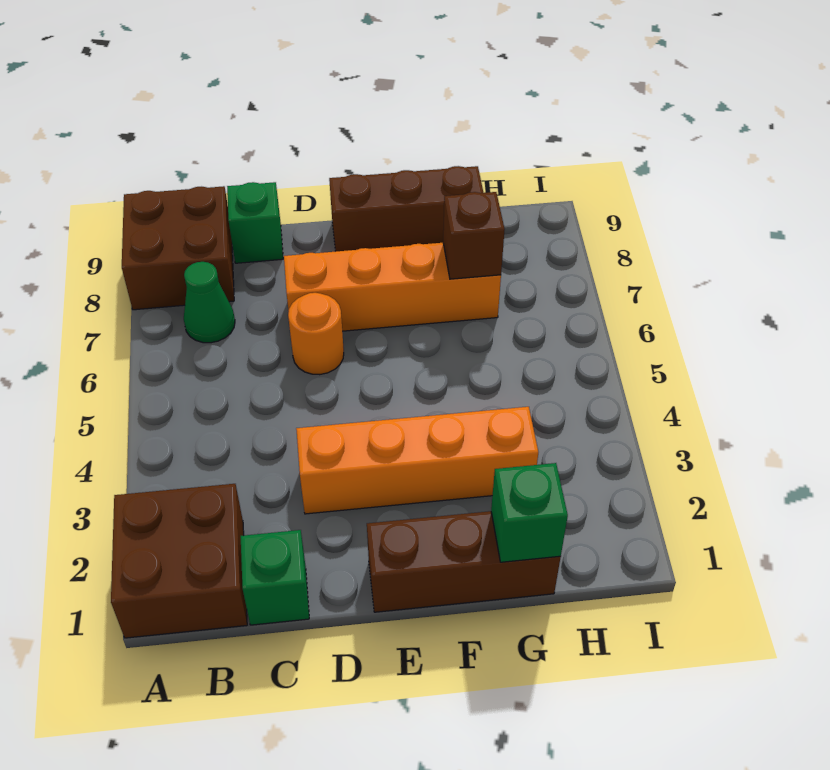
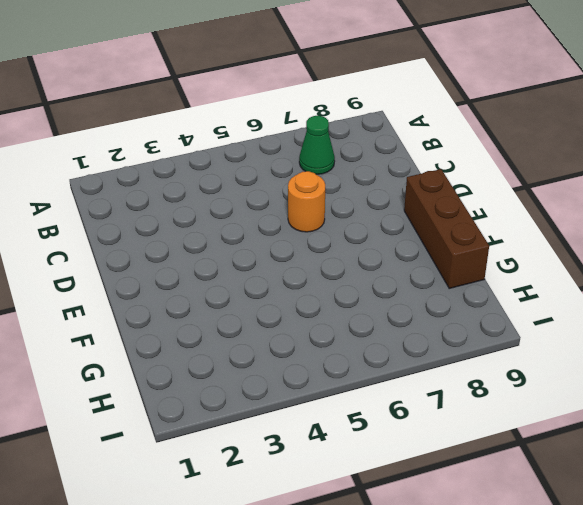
none -> brown brick A1:B2 level 1
none -> brown brick A8:B9 level 1
none -> green brick C1 level 1

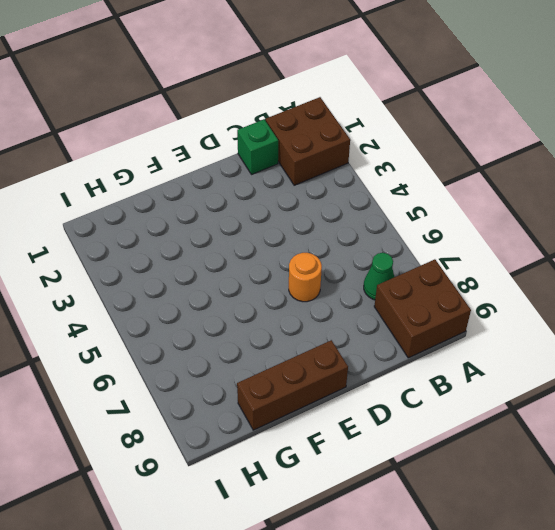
none -> green brick C9 level 1
none -> orange brick D3:G3 level 1
none -> orange brick D7:G7 level 1

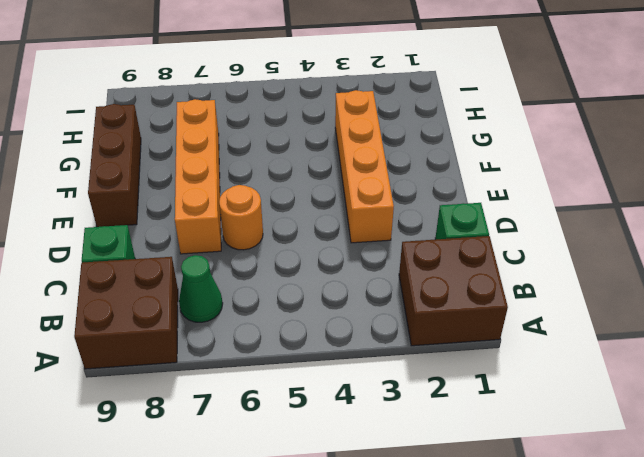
none -> brown brick E1:G1 level 1
none -> green brick G1 level 2
none -> brown brick G7 level 2

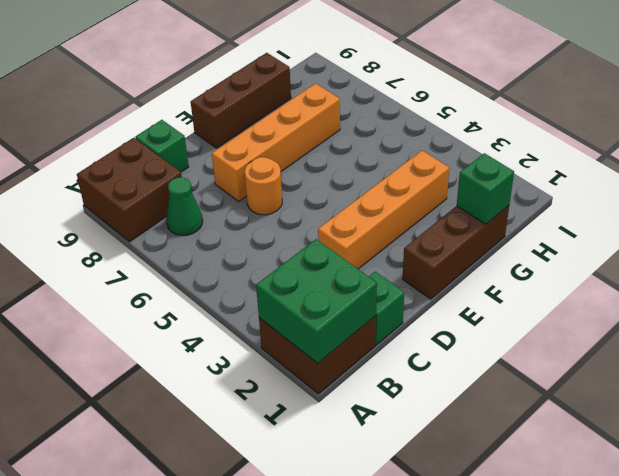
green brick A1:B2 level 2 -> none
none -> brown brick G7 level 2

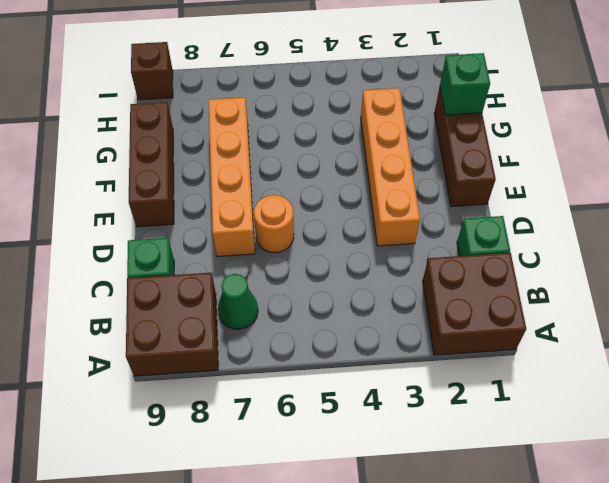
brown brick I9 level 1 -> brown brick G7 level 2

